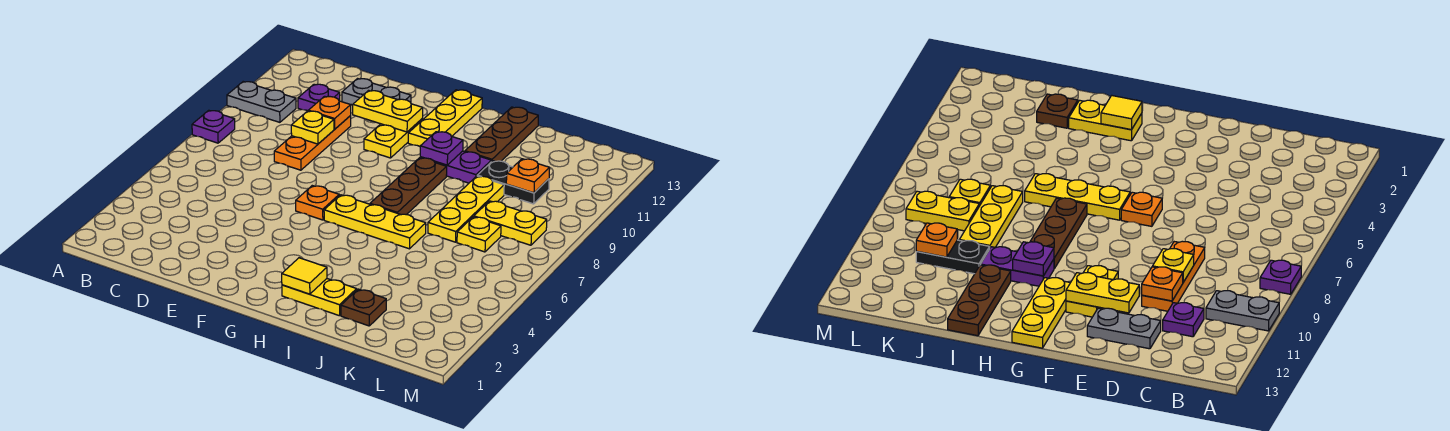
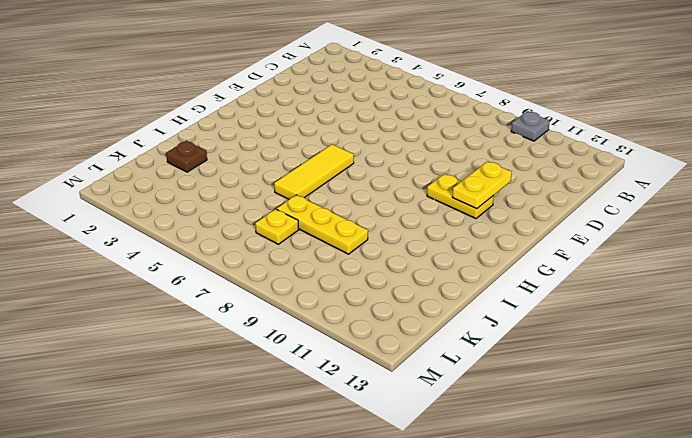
grey plate A10 level 1 -> grey plate A10:B10 level 1
yellow tile G6:I6 level 1 -> yellow plate G6:I6 level 1
none -> purple plate A8 level 1
none -> purple plate C11 level 1
none -> orange plate D8:D10 level 1

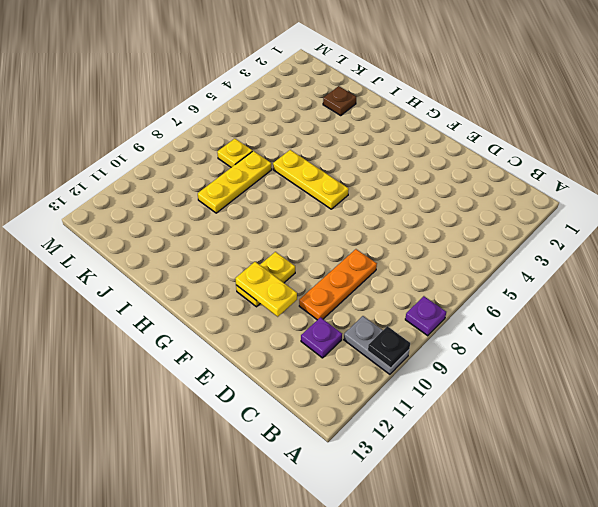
black plate A10 level 2 -> none
none -> grey plate D12:E12 level 1
none -> orange plate F6 level 1
none -> yellow plate G11:G13 level 1

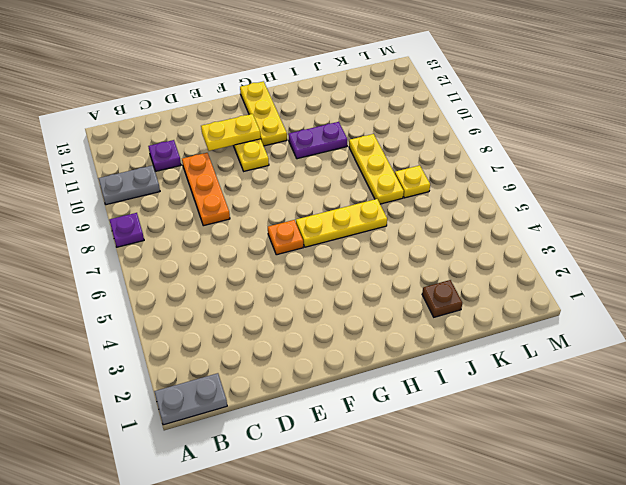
grey plate A1:B1 level 1 -> grey plate D12:E12 level 1
none -> yellow plate H2:I2 level 1
none -> brown plate H7:H9 level 1
none -> brown plate I11:I13 level 1

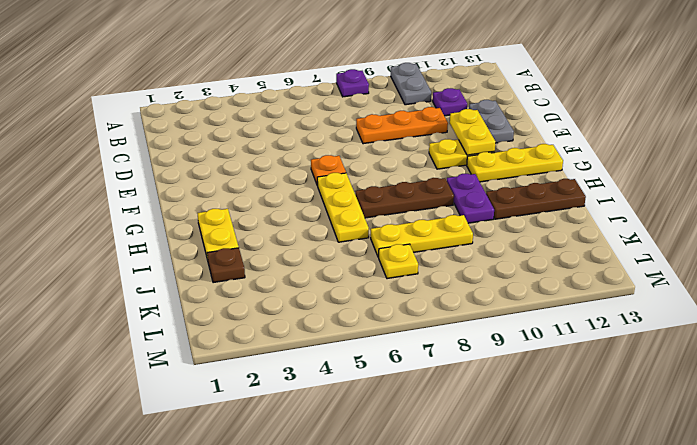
none -> black plate J10:K10 level 1
none -> yellow plate K8:L8 level 1
none -> yellow plate D9 level 2

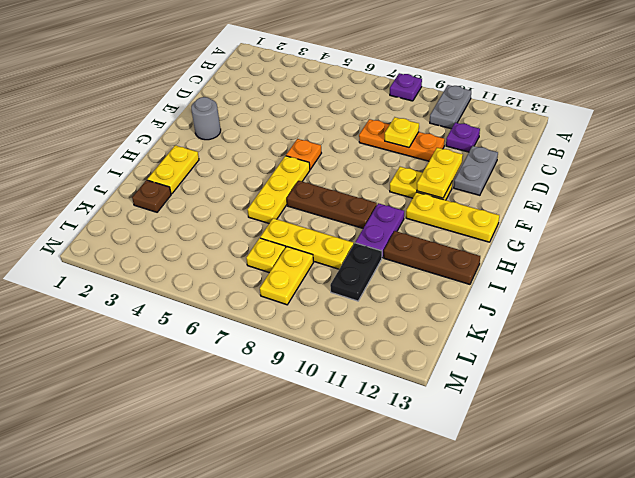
grey round brick F2 level 1 -> none
none -> orange plate D10 level 2
none -> yellow tile H2 level 2
none -> purple plate H10 level 2

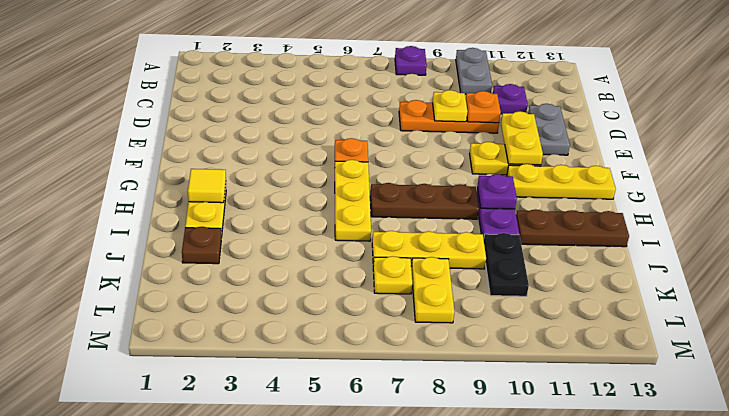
none -> orange plate K10 level 2

